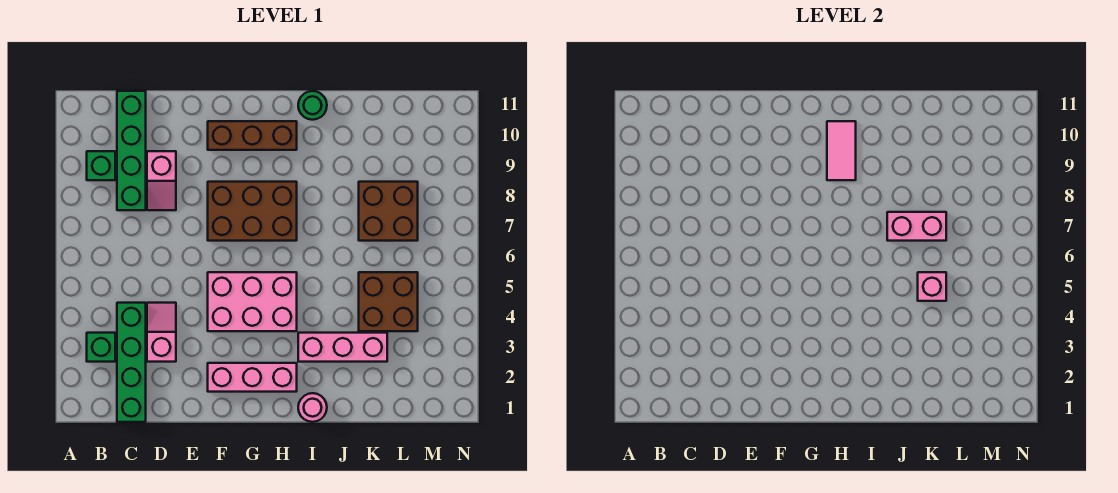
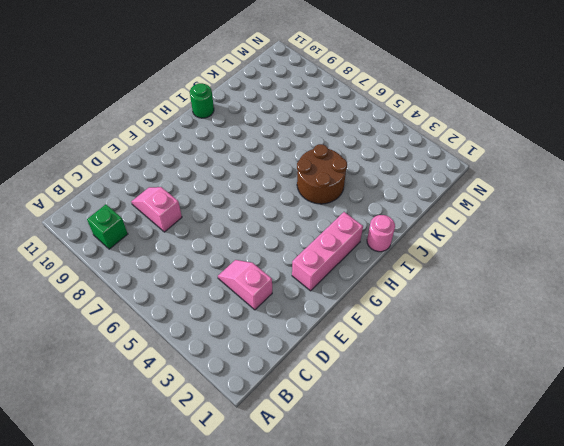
pink slope D8:D9 level 1 top 8 -> pink slope D8:D9 level 1 top 9
brown round brick I4:J5 level 1 -> none
none -> green brick B3 level 1
none -> green brick C1:C4 level 1
none -> green brick C8:C11 level 1

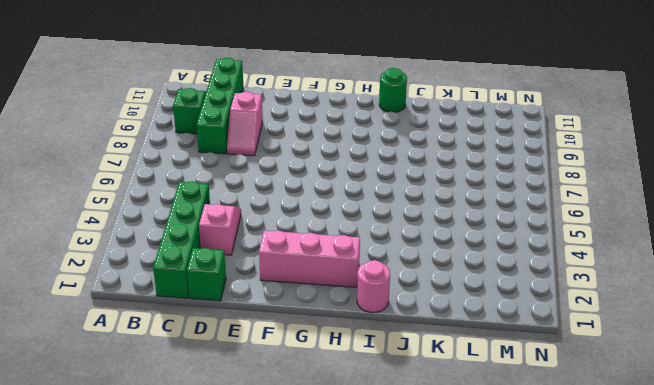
green brick D1 level 1 -> green brick B3 level 1
none -> pink brick F4:H5 level 1
none -> brown brick F7:H8 level 1
none -> brown brick F10:H10 level 1

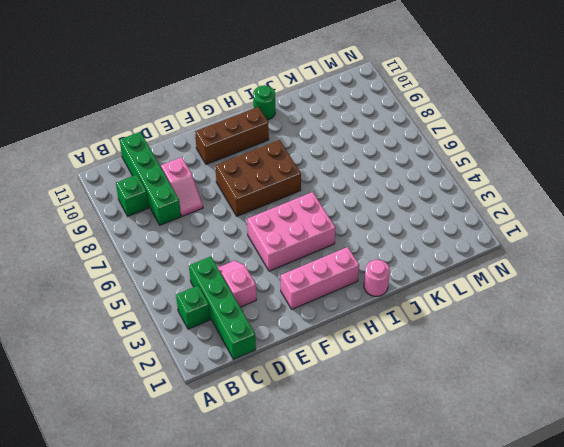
none -> pink brick I3:K3 level 1
none -> brown brick K4:L5 level 1
none -> brown brick K7:L8 level 1

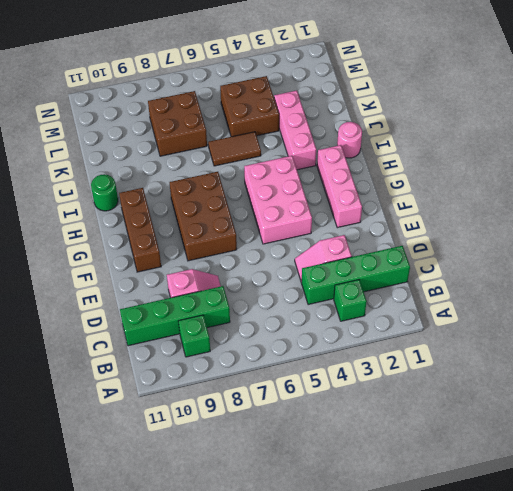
brown tile J5:J6 level 1 -> none
none -> pink tile H9:H10 level 2
none -> pink brick J7:K7 level 2
none -> pink brick K5 level 2

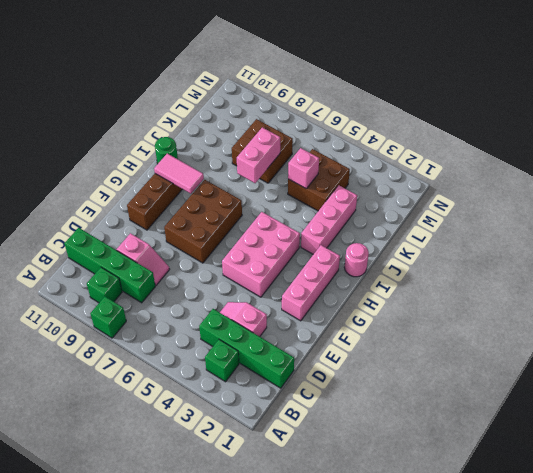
green brick A8 level 1 -> none

